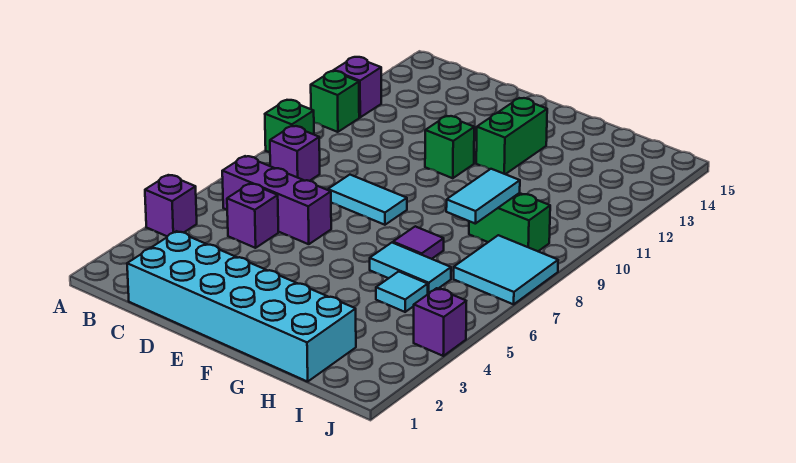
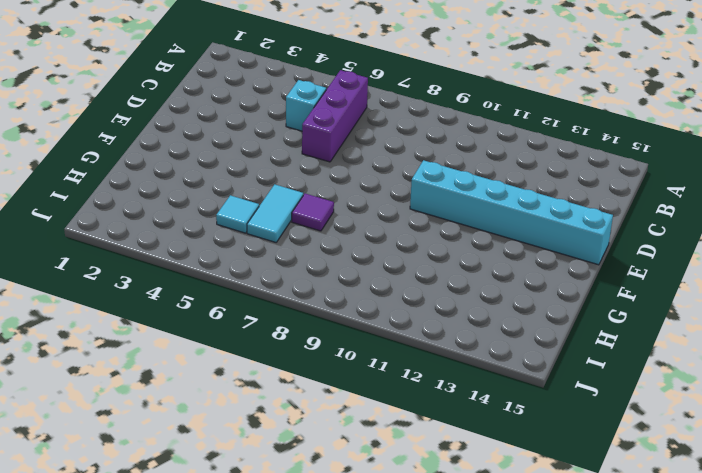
cyan brick C5 level 1 -> purple brick C5 level 1
cyan brick E10:E15 level 1 -> green brick E11 level 1
none -> purple brick A4 level 1
none -> green brick A9 level 1
none -> green brick A11 level 1

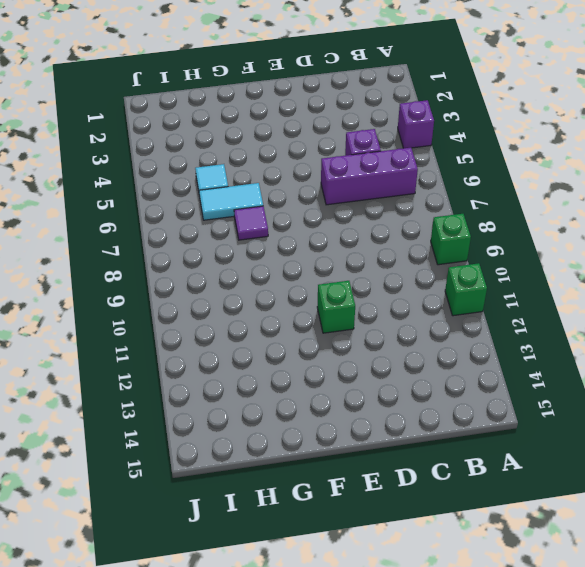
none -> purple brick A12 level 1
none -> purple brick B8 level 1
none -> cyan brick C1:H2 level 1

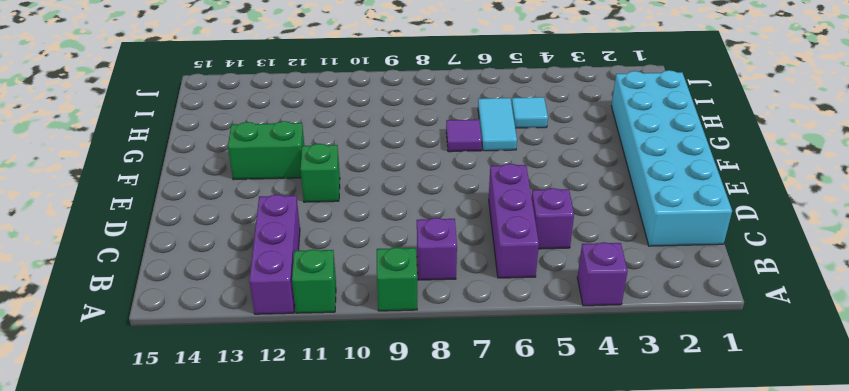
purple brick A12:C12 level 1 -> purple brick A12 level 1
none -> cyan tile D8:E8 level 1
none -> green brick H9:I9 level 1
none -> cyan tile I7:J8 level 1

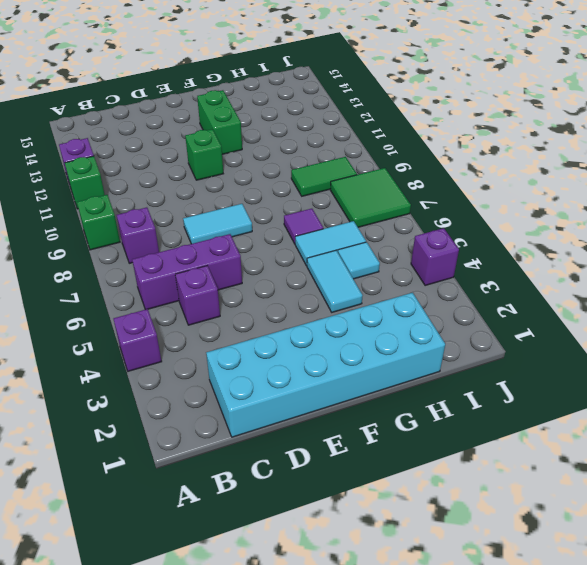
cyan tile G4:G5 level 1 -> cyan tile H8:H9 level 2
green tile H9:I9 level 1 -> green brick H9:I9 level 1
green tile I7:J8 level 1 -> cyan tile I7:J8 level 1

